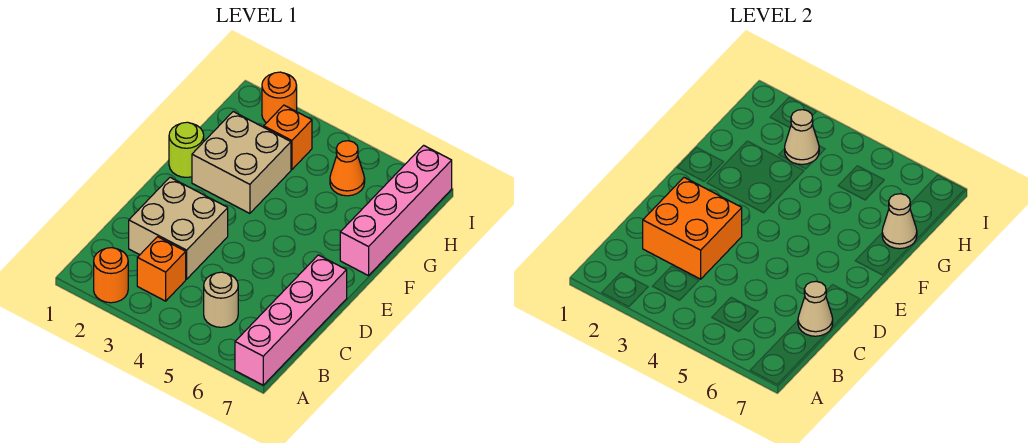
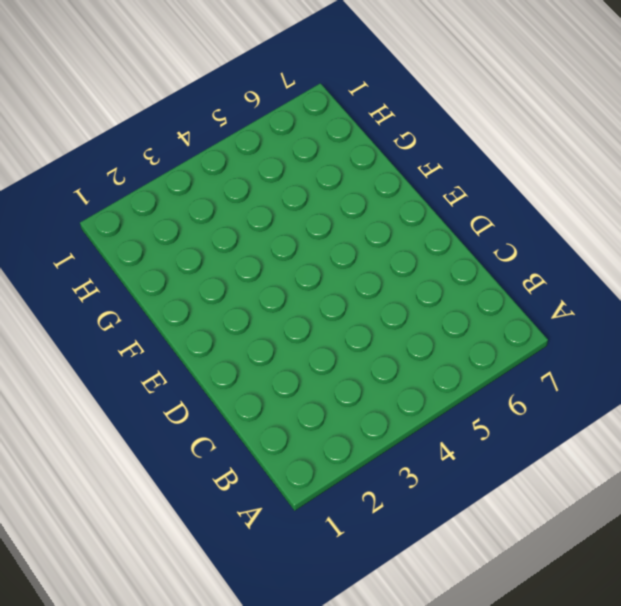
none -> orange round brick A2 level 1
none -> pink brick A7:D7 level 1
none -> orange brick B3 level 1

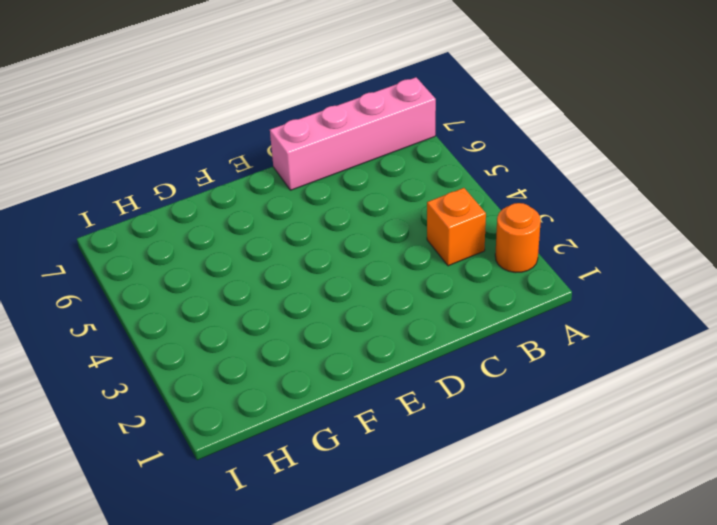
none -> tan round brick B5 level 1
none -> tan brick C2:D3 level 1
none -> lime round brick F1 level 1

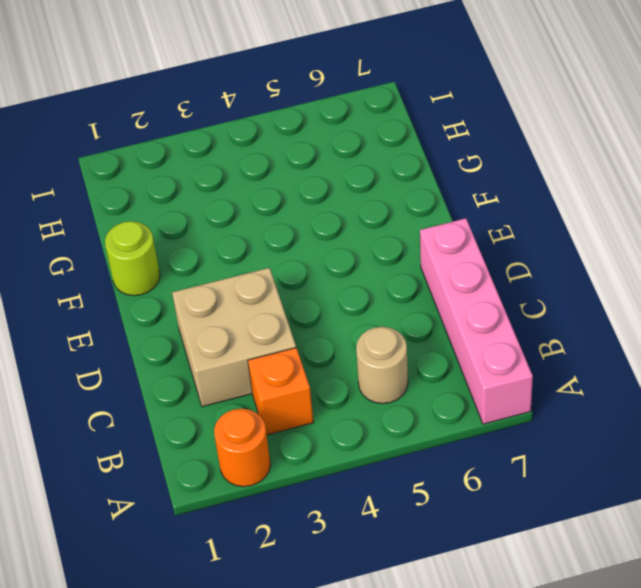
none -> tan brick F2:G3 level 1
none -> pink brick F7:I7 level 1
none -> orange brick H3 level 1

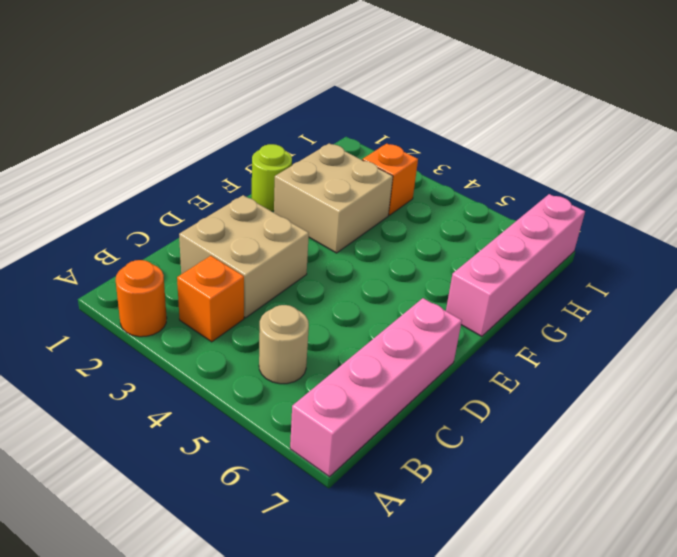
none -> orange cone H5 level 1
none -> orange round brick I2 level 1
none -> orange brick C2:D3 level 2

